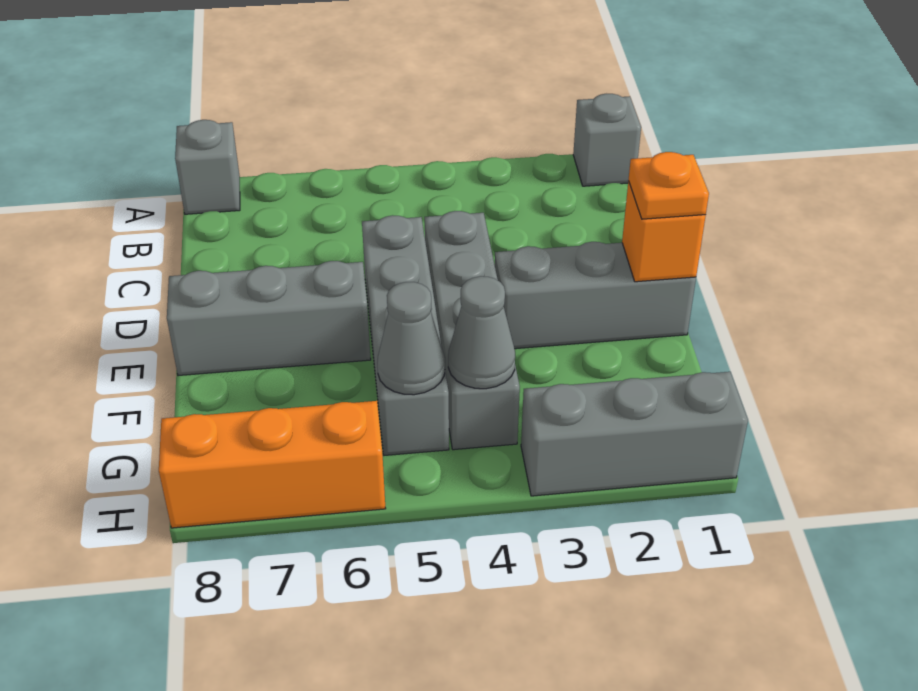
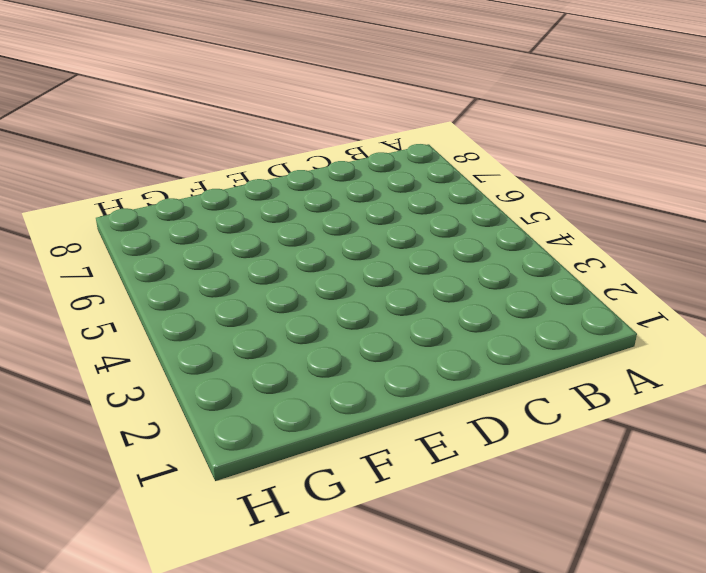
none -> grey brick A1 level 1
none -> grey brick A8 level 1
none -> grey brick D4:G4 level 1

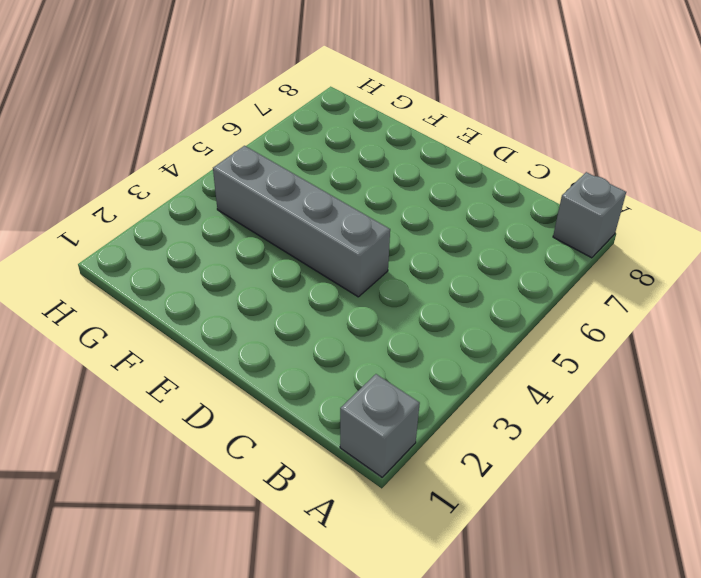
none -> grey brick D5:G5 level 1
none -> grey brick E1:E3 level 1
none -> grey brick E6:E8 level 1

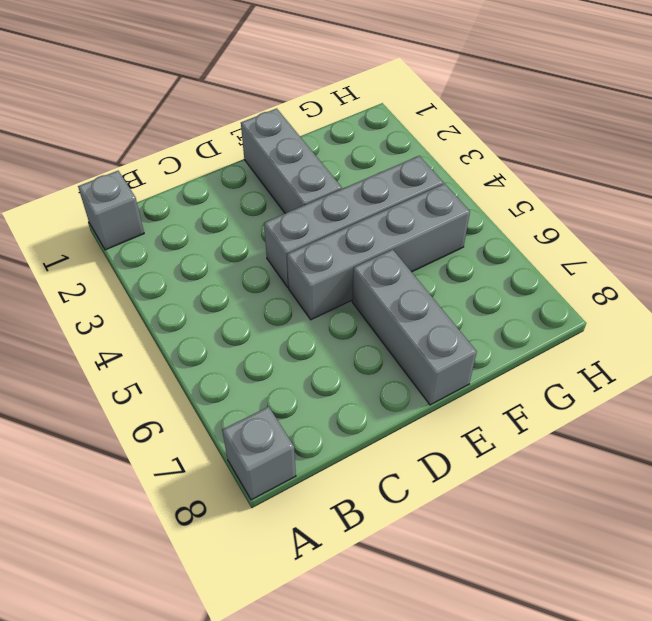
none -> grey brick H1:H3 level 1
none -> orange brick H6:H8 level 1
none -> orange brick E1 level 2

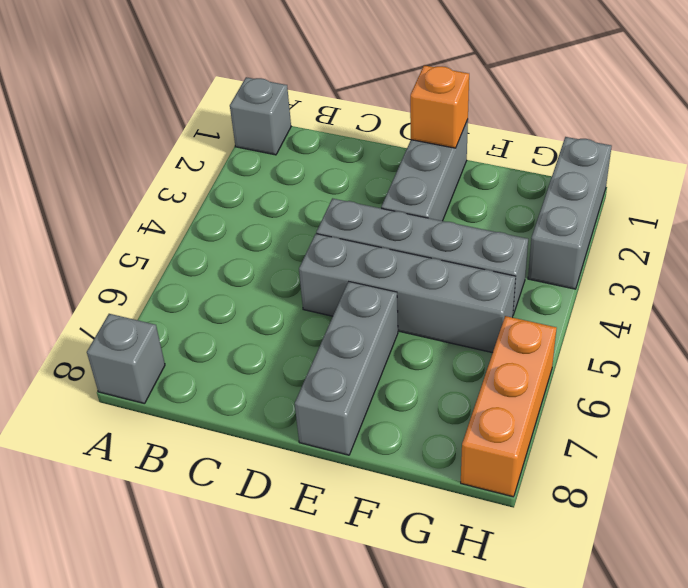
none -> grey cone G4 level 2
none -> grey cone G5 level 2
none -> orange plate E1 level 3

